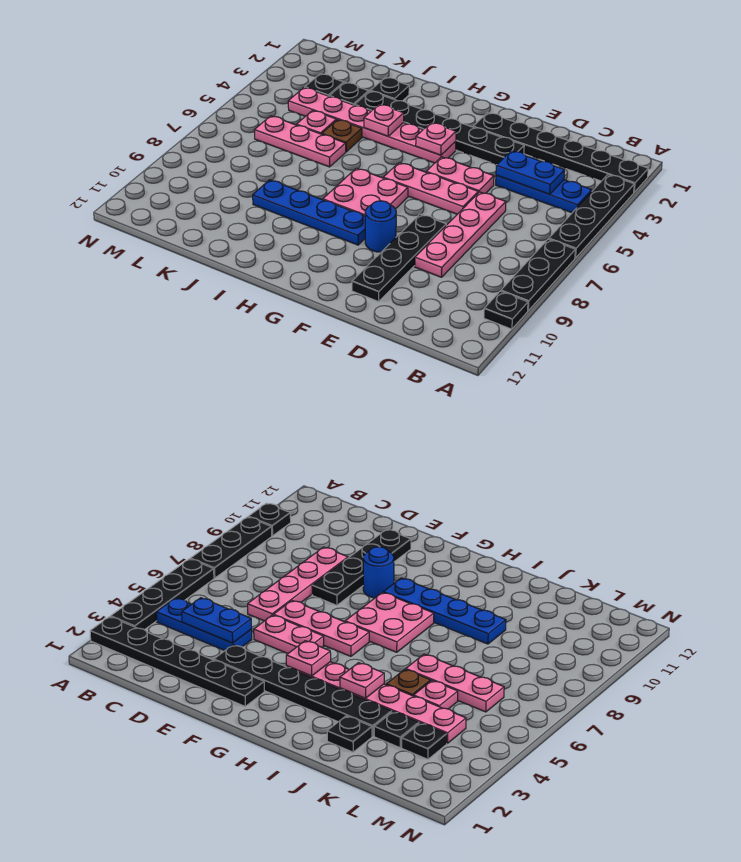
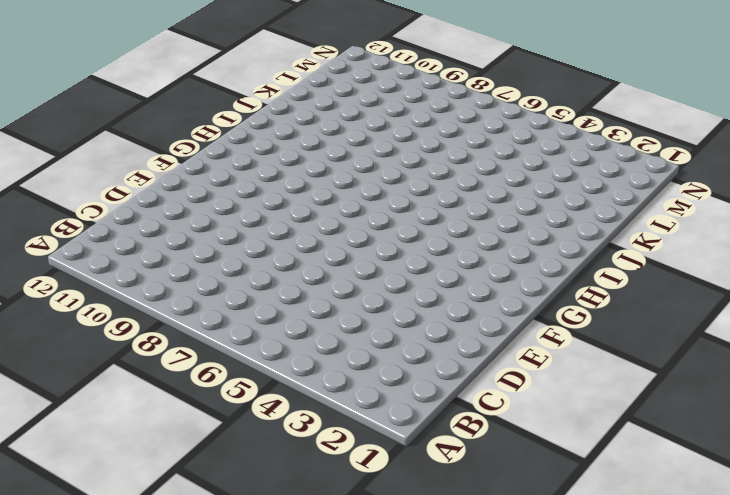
none -> black plate A2:F2 level 1
none -> black plate A3:A6 level 1
none -> black plate A7:A9 level 1

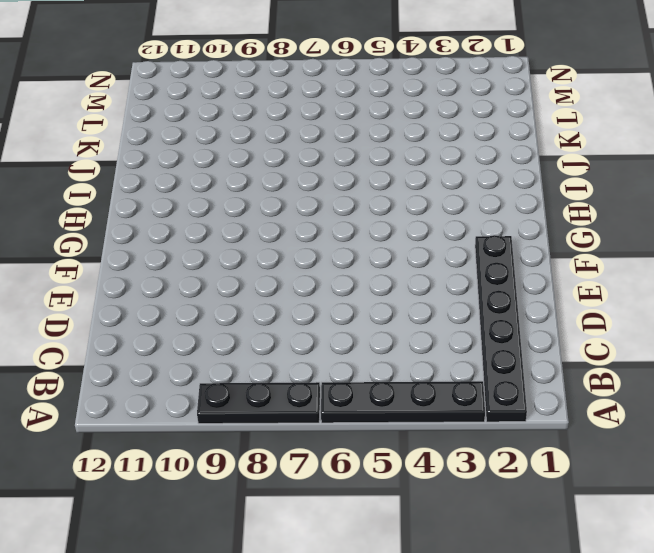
none -> black plate A10 level 1
none -> blue plate B4:D4 level 1
none -> pink plate D6:D9 level 1

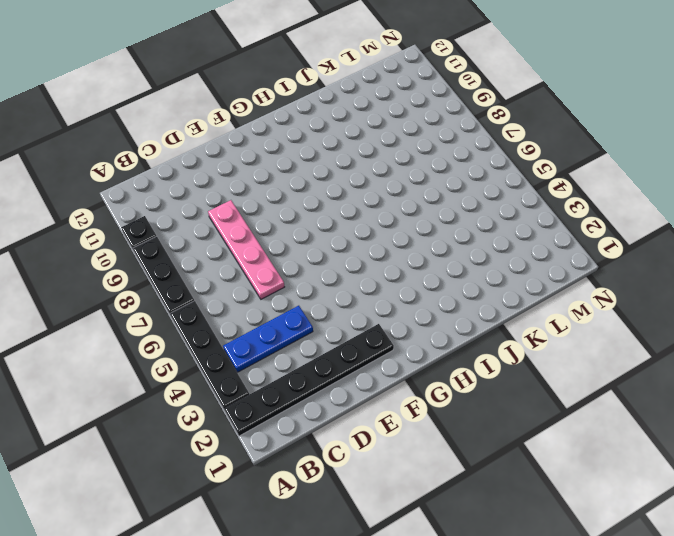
none -> black plate E3:J3 level 1
none -> pink plate E5:F5 level 1
none -> pink plate E6:G6 level 1

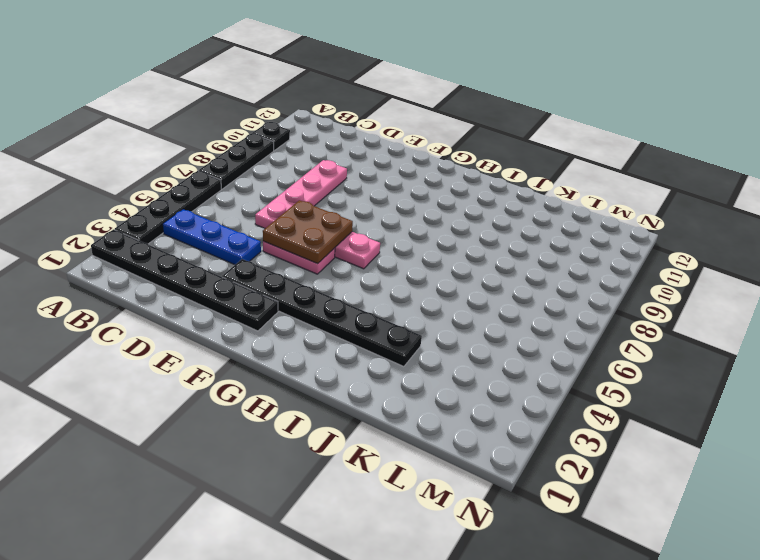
brown plate E5:F6 level 2 -> none
none -> black plate E8:E11 level 1
none -> blue round brick F9 level 1
none -> pink plate G4:L4 level 1

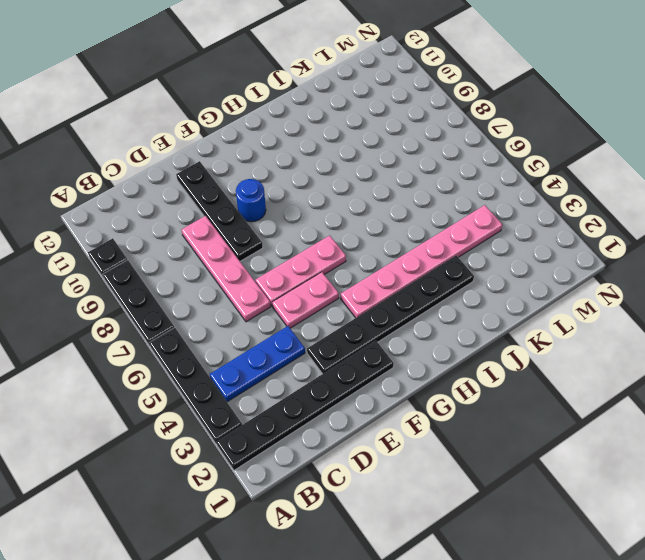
none -> pink plate G7:H8 level 1
none -> blue plate G9:J9 level 1
none -> black plate J2 level 1

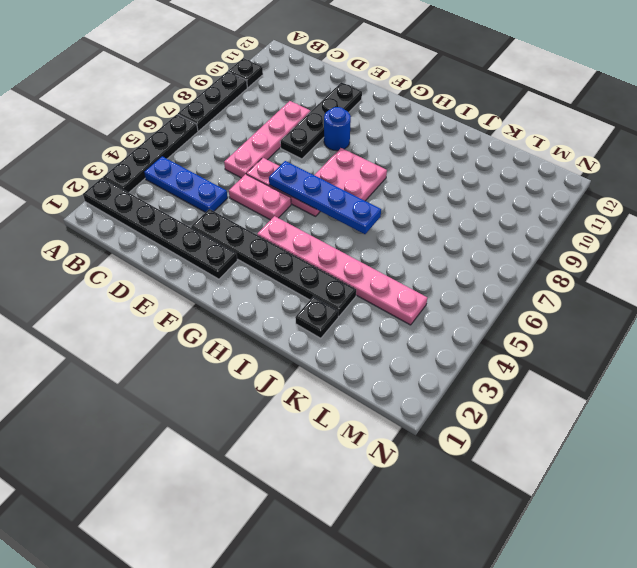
blue plate F6:I6 level 2 -> blue plate G9:J9 level 1
none -> brown plate J5 level 1
none -> pink plate J6:L6 level 1
none -> black plate K3 level 1

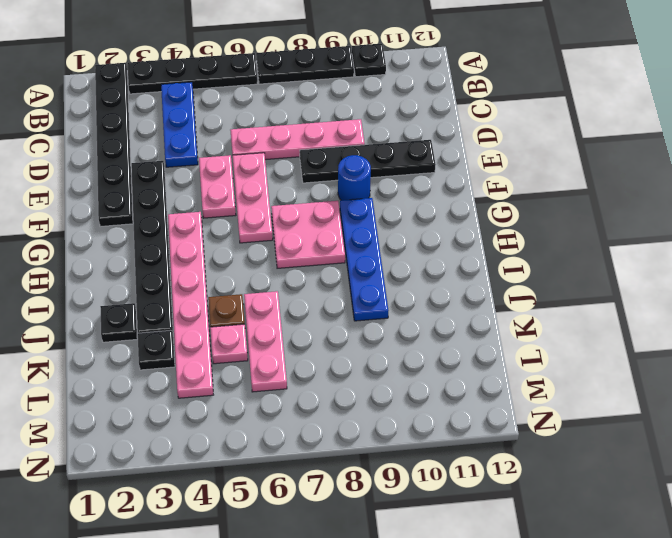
none -> black plate L3 level 1
none -> blue plate C4:D4 level 2
none -> pink plate G4 level 2

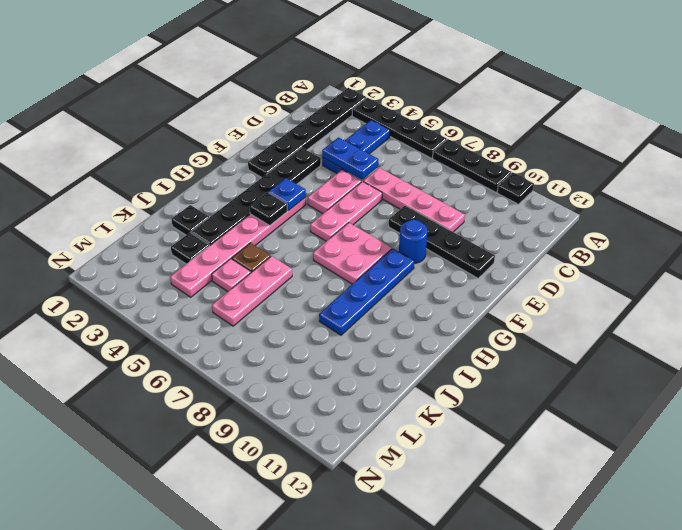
blue plate D4:D5 level 2 -> blue plate C4:D4 level 2
blue plate G4 level 2 -> pink plate G4 level 2
black plate H4 level 2 -> black plate L3 level 1
none -> pink plate I4 level 2

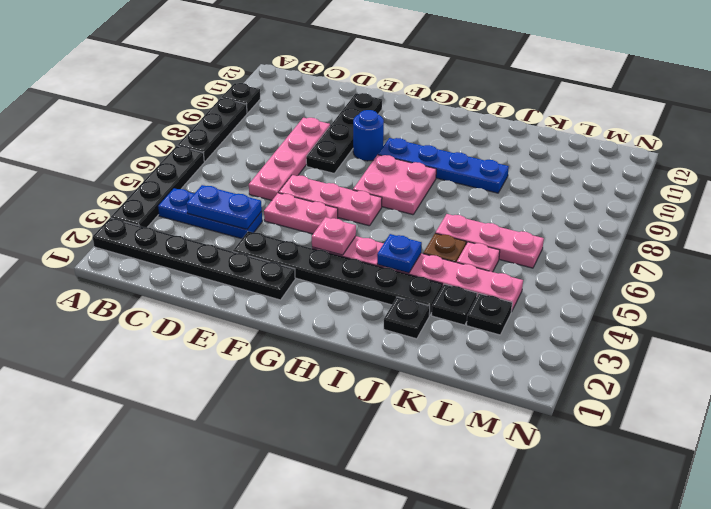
blue plate I4 level 2 -> pink plate I4 level 2

